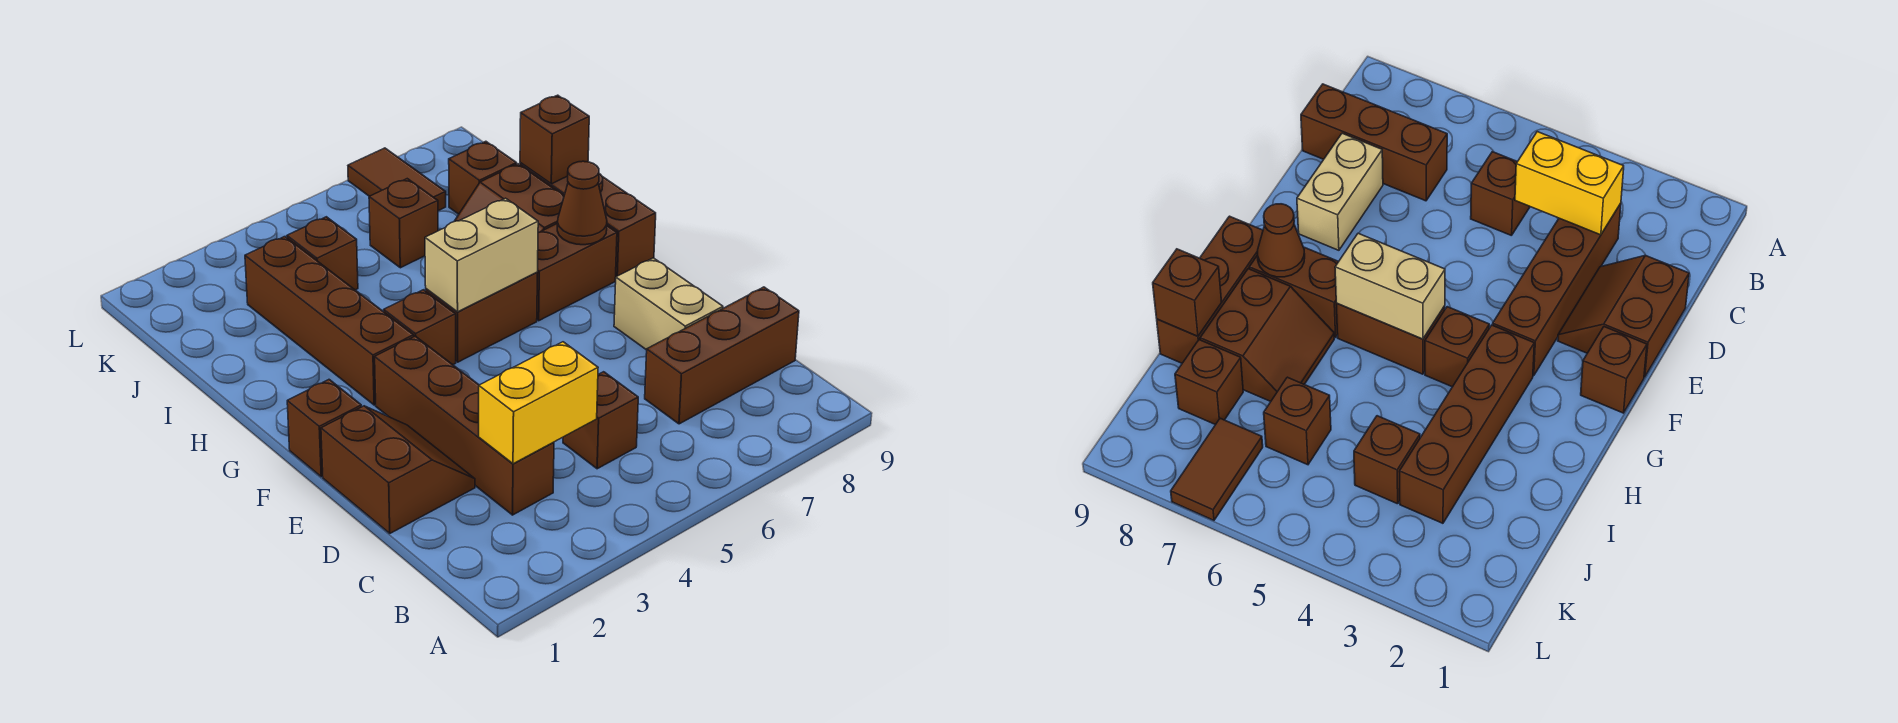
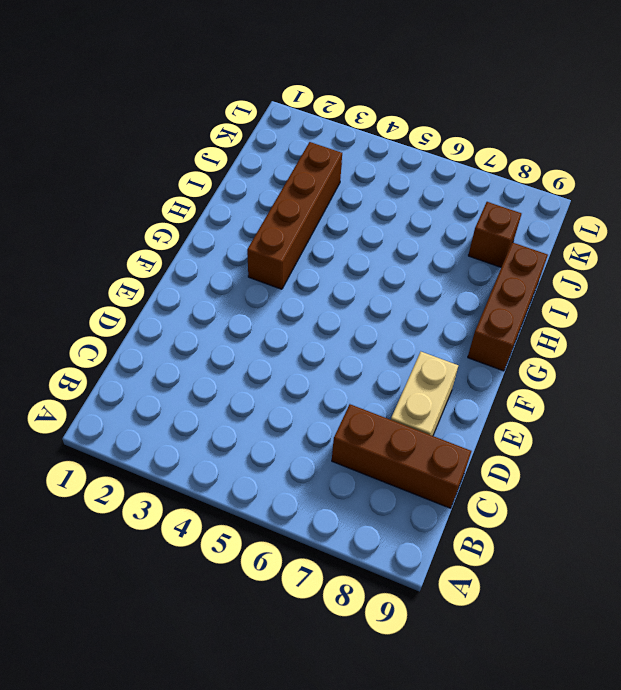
none -> brown brick C3:F3 level 1
none -> brown brick C5 level 1
none -> brown slope D1:E2 level 1 top 1

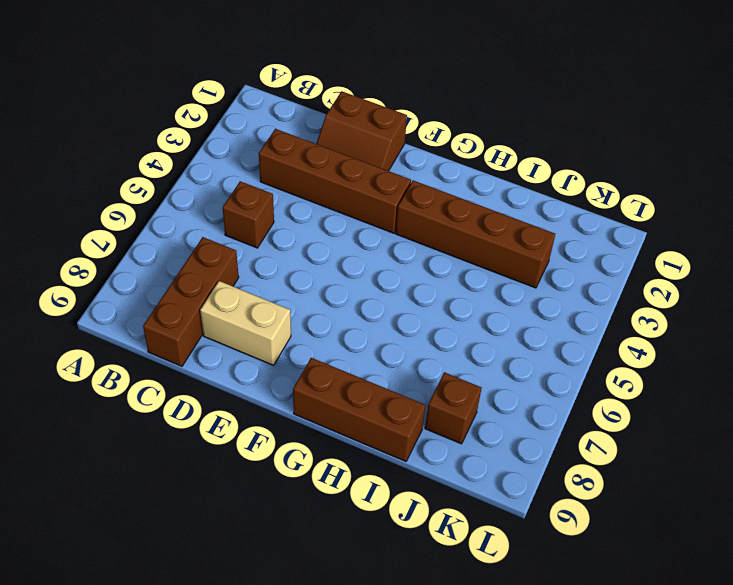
none -> brown brick F1 level 1
none -> brown brick G4 level 1
none -> brown brick G5:G6 level 1

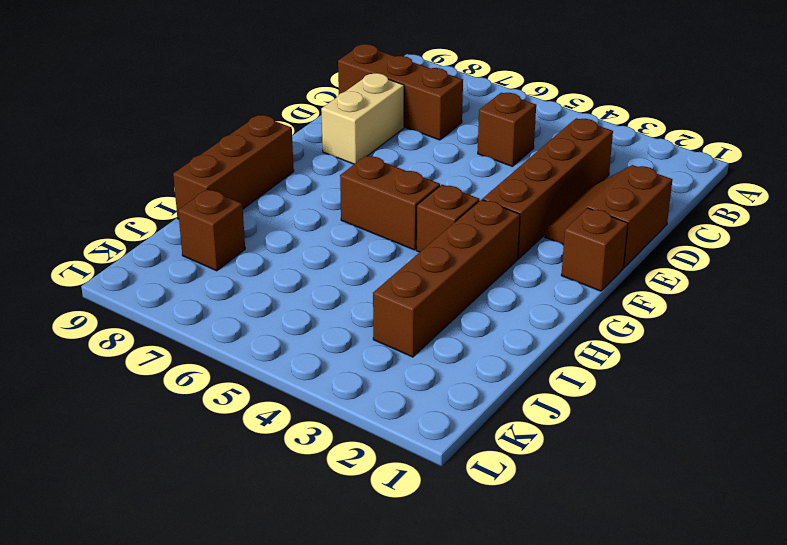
none -> brown brick G7:G8 level 1
none -> brown slope H7:I8 level 1 top 8
none -> brown brick J4 level 1

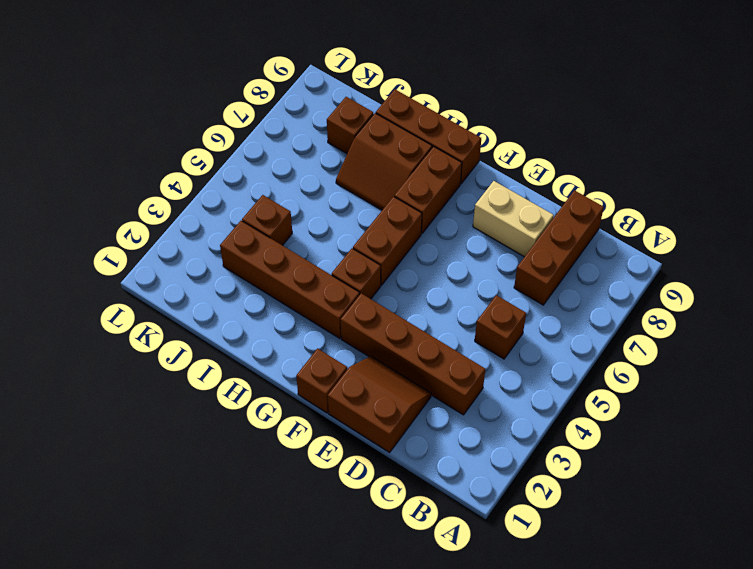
none -> brown brick J6 level 1
none -> brown tile K7:L7 level 1
none -> yellow brick C3:C4 level 2

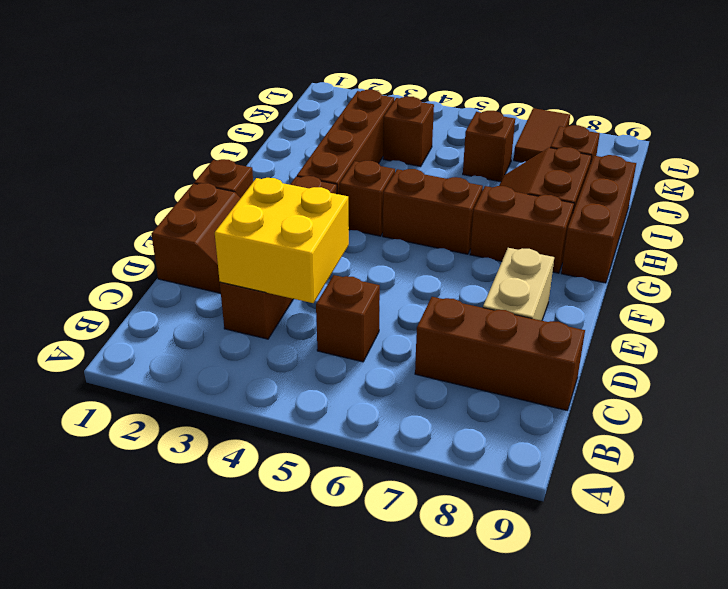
yellow brick C3:D4 level 2 -> yellow brick C3:C4 level 2
none -> tan brick G5:G6 level 2
none -> brown cone G8 level 2
none -> brown brick I9 level 2

